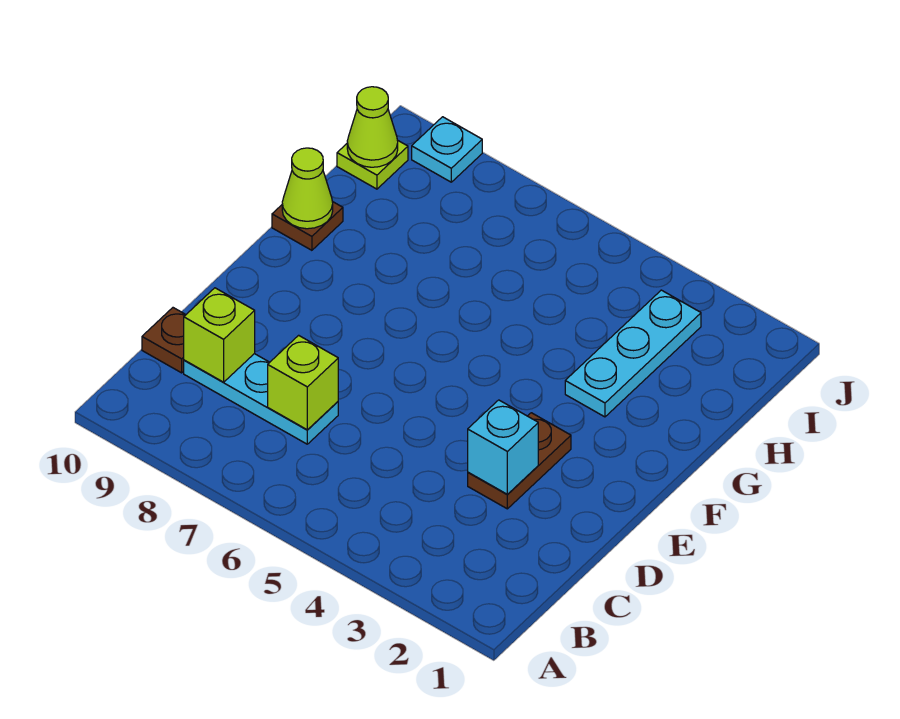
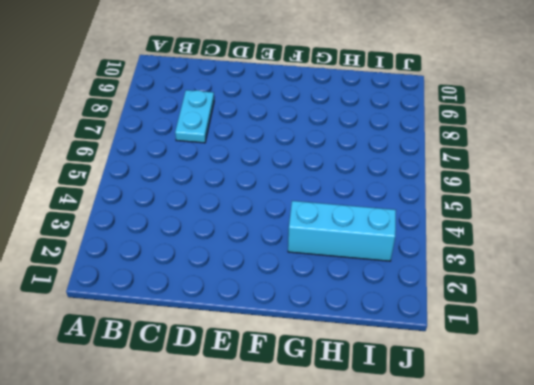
cyan plate C7:C8 level 1 -> cyan plate C7:C9 level 1
cyan brick G3:I3 level 1 -> cyan plate G3:I3 level 1
none -> brown plate C10 level 1
none -> brown plate D3:E3 level 1
none -> brown plate G10 level 1

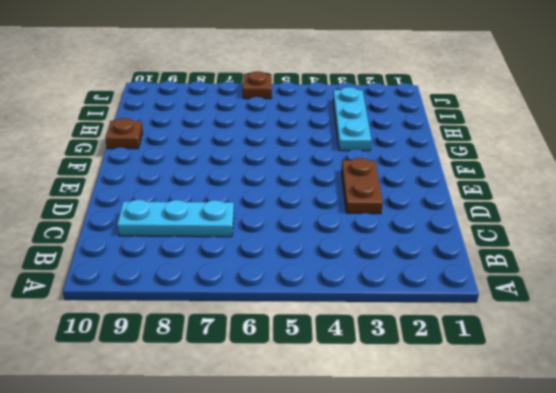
brown plate J6 level 1 -> brown plate C10 level 1
none -> lime plate I10 level 1
none -> cyan plate J9 level 1
none -> lime brick C7 level 2

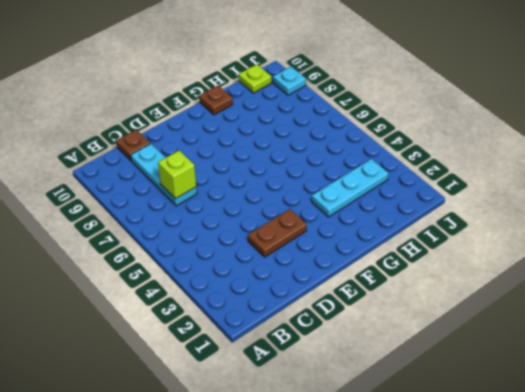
none -> lime brick C9 level 2
none -> cyan brick D3 level 2
none -> lime cone G10 level 2

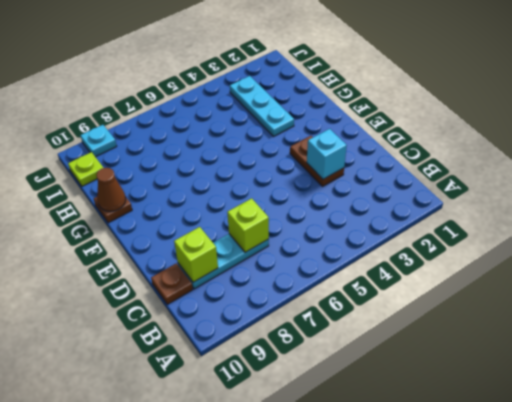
brown cone G10 level 2 -> lime cone G10 level 2
none -> lime cone I10 level 2

